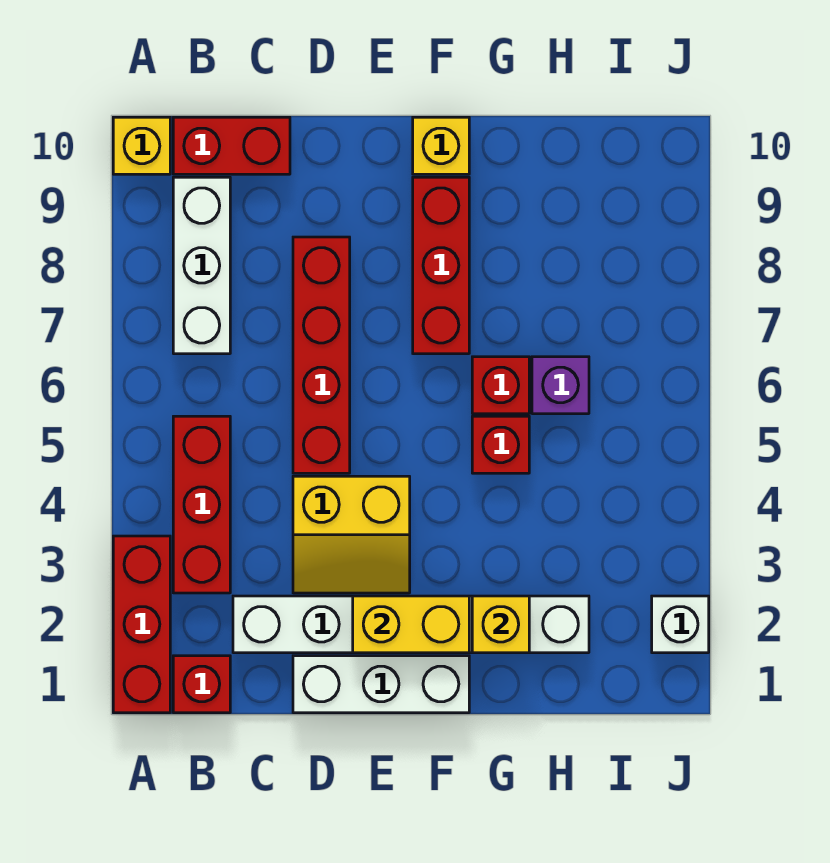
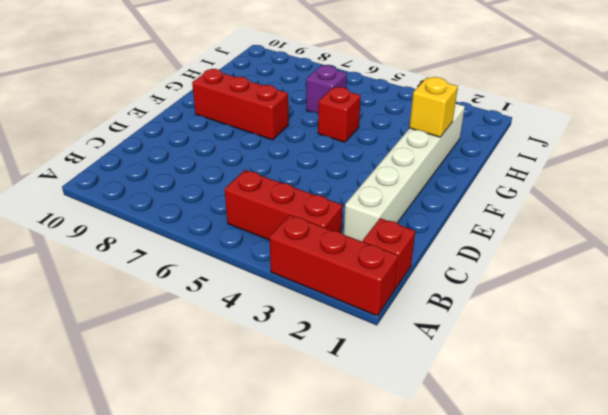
none -> yellow brick A10 level 1
none -> white brick B7:B9 level 1
none -> red brick B10:C10 level 1

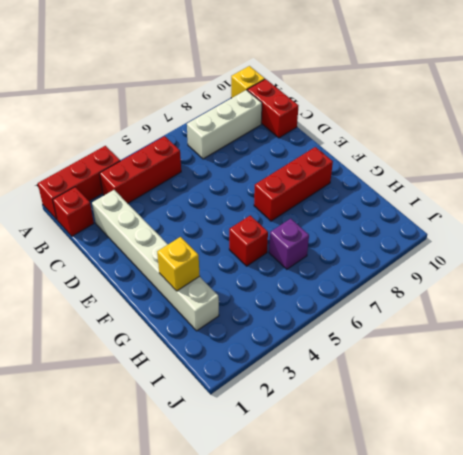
none -> white brick D1:F1 level 1
none -> yellow slope D3:E4 level 1 top 4
none -> red brick D5:D8 level 1

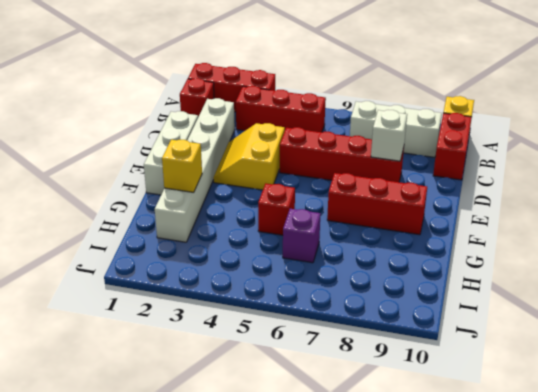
white brick D8 level 2 -> white brick J2 level 1
none -> yellow brick F10 level 1
none -> red brick G6 level 1
none -> yellow brick E2:F2 level 2

